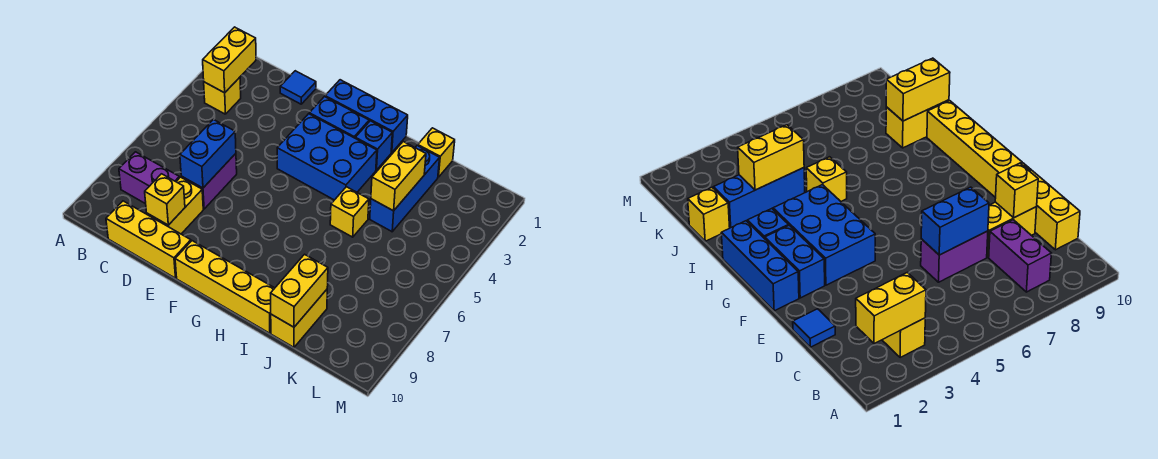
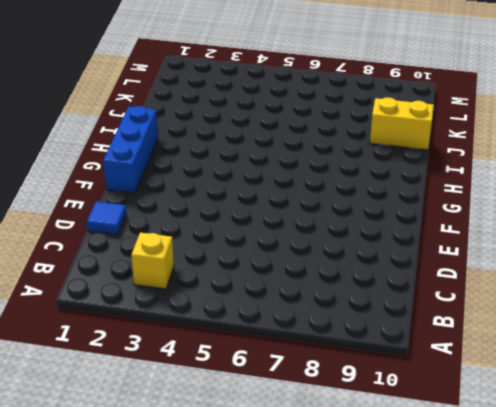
none -> purple brick B8:C8 level 1
none -> yellow brick C10:E10 level 1
none -> purple brick D6:D7 level 1

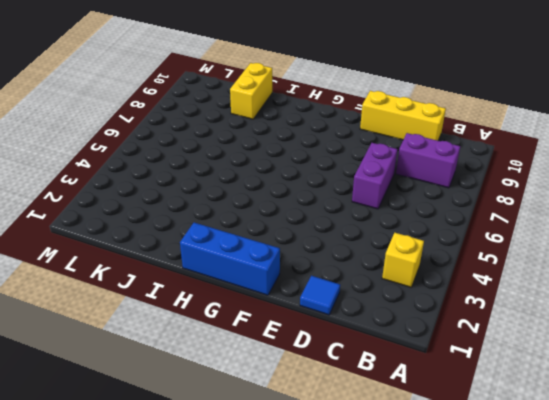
none -> yellow brick D8:D9 level 1
none -> blue brick F2:G2 level 1
none -> blue brick F3:H4 level 1

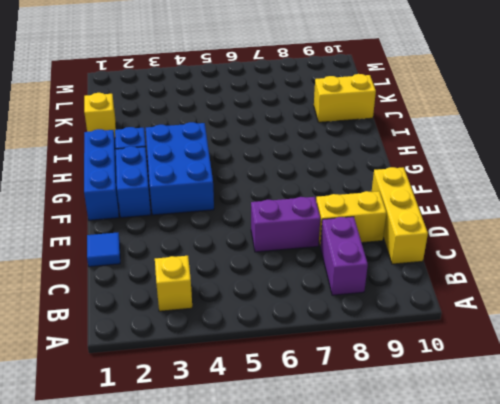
none -> yellow brick F10:I10 level 1
none -> yellow brick I5 level 1
none -> blue brick J2:J4 level 1

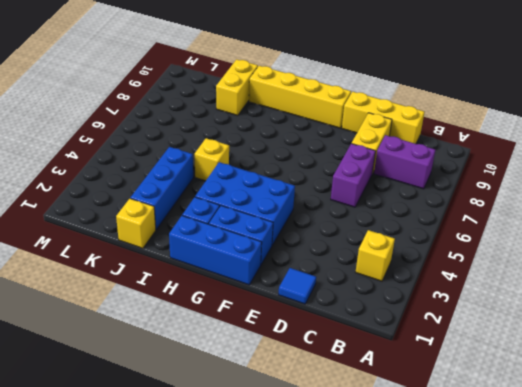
none -> yellow brick B2:B3 level 2
none -> blue brick D6:D7 level 2
none -> yellow brick D9 level 2

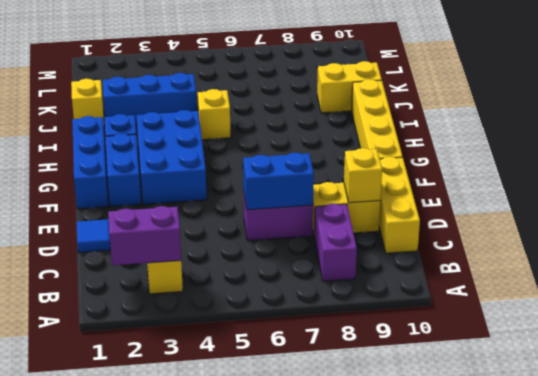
purple brick B2:B3 level 2 -> yellow brick B2:B3 level 2
none -> yellow brick J3:J4 level 2
none -> yellow brick J9:J10 level 2

